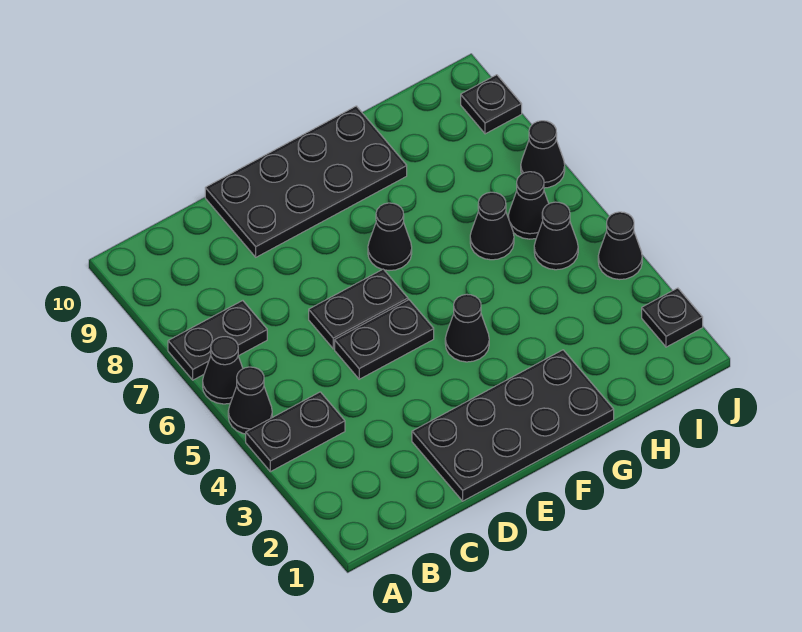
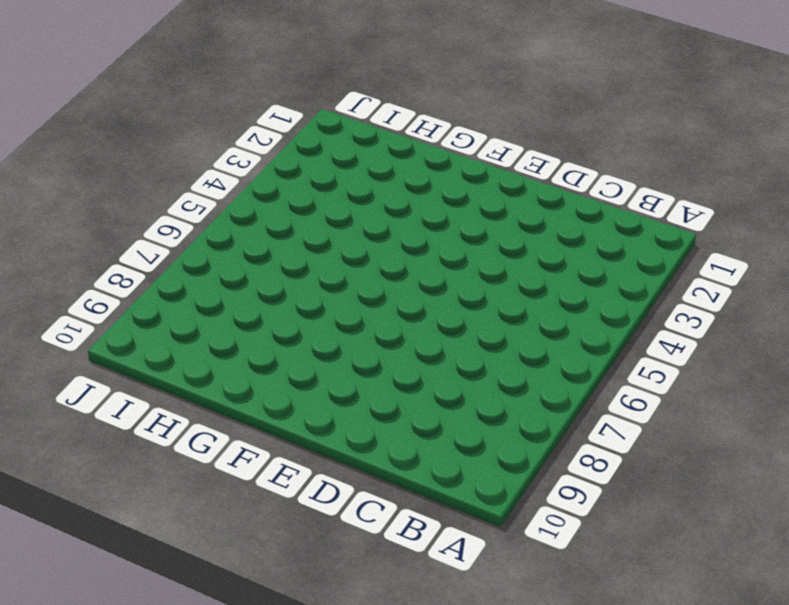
none -> black plate A4:B4 level 1
none -> black cone A5 level 1
none -> black cone A6 level 1

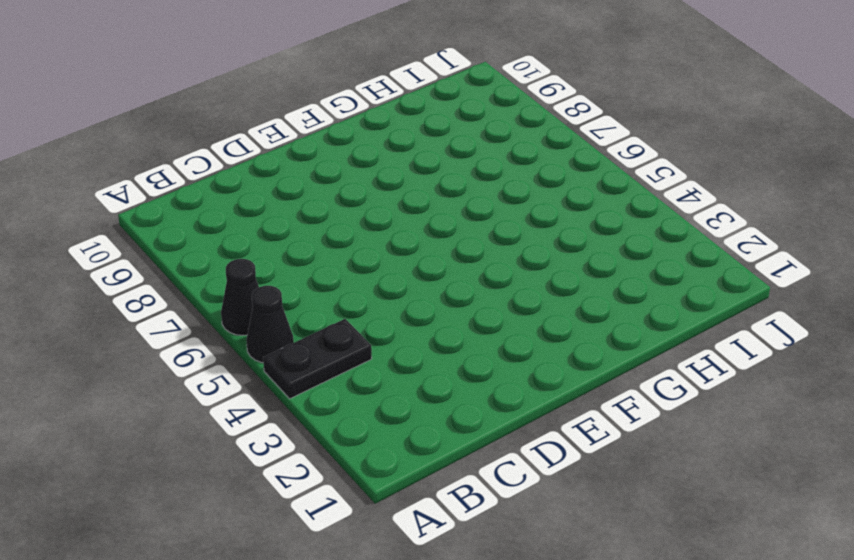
none -> black plate A7:B7 level 1
none -> black plate D1:G2 level 1
none -> black plate D5:E5 level 1

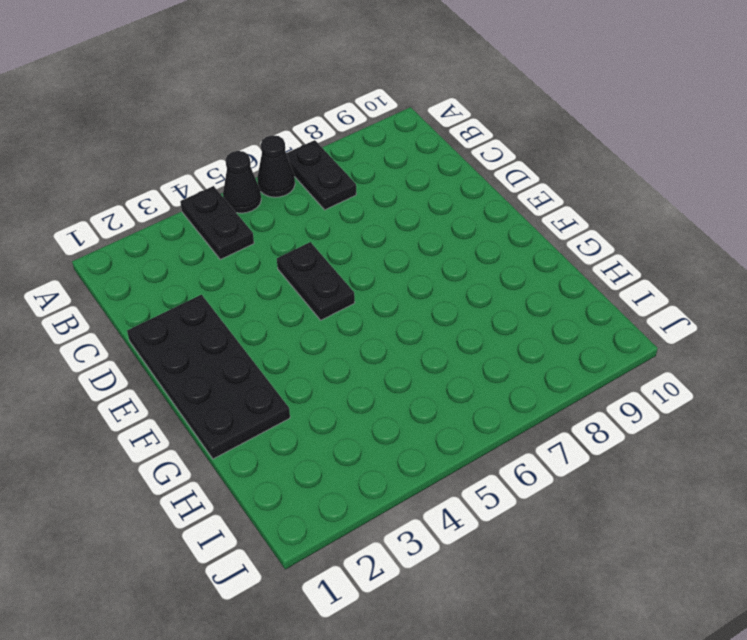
none -> black plate D6:E6 level 1
none -> black plate D9:G10 level 1
none -> black cone F4 level 1

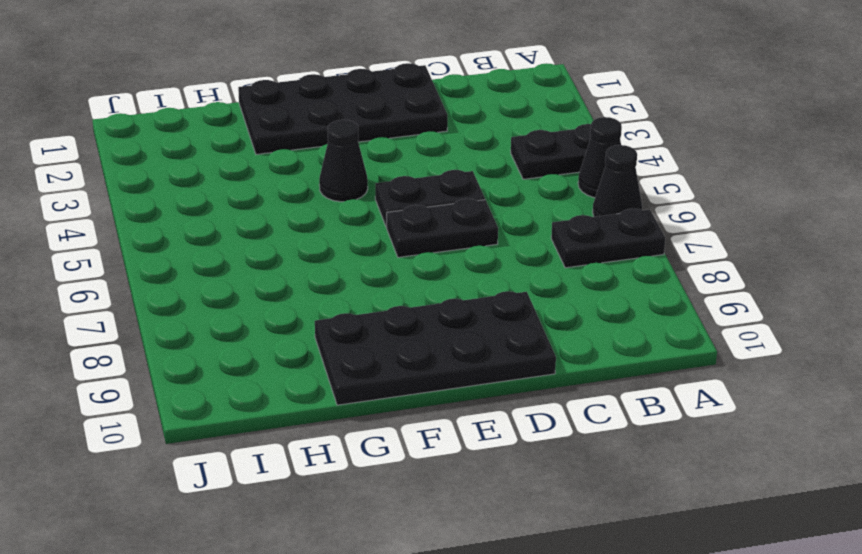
none -> black cone F7 level 1
none -> black cone H6 level 1
none -> black cone I5 level 1

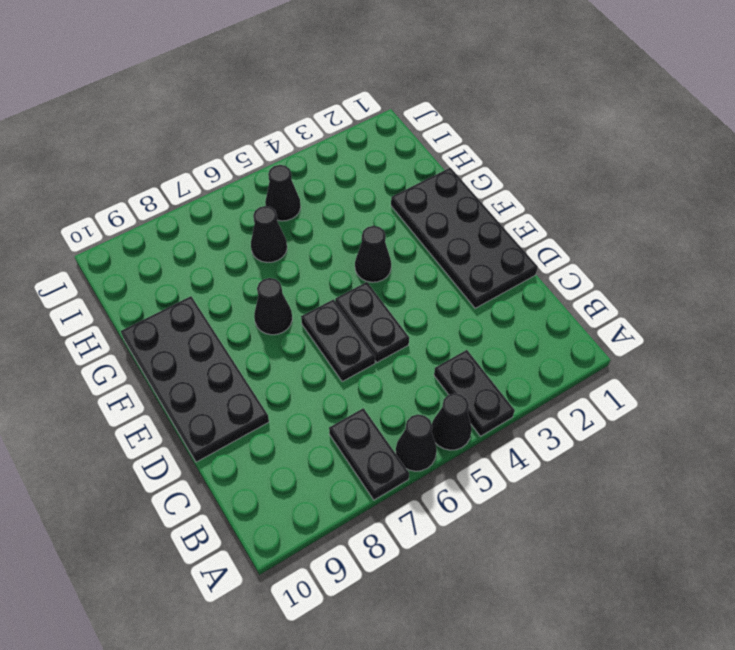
none -> black cone I6 level 1
none -> black plate J2 level 1
none -> black cone J4 level 1

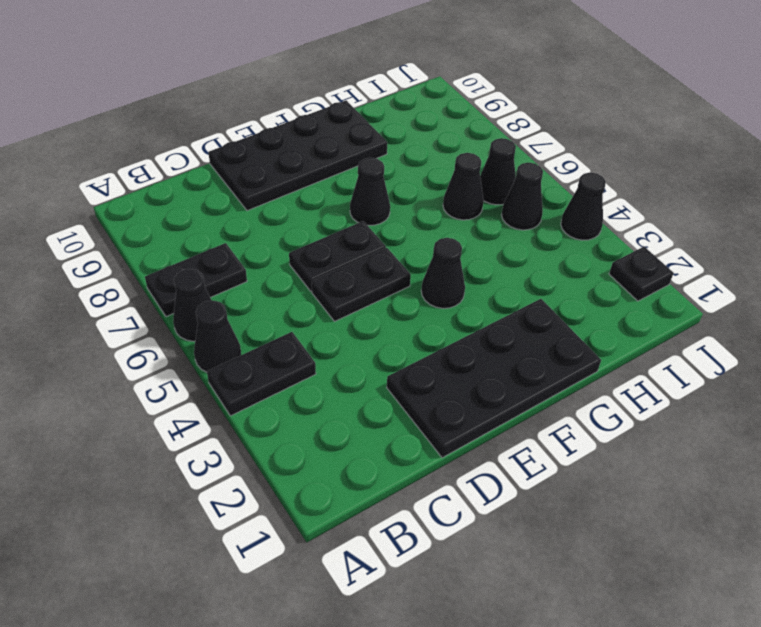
none -> black cone J7 level 1
none -> black plate J9 level 1

